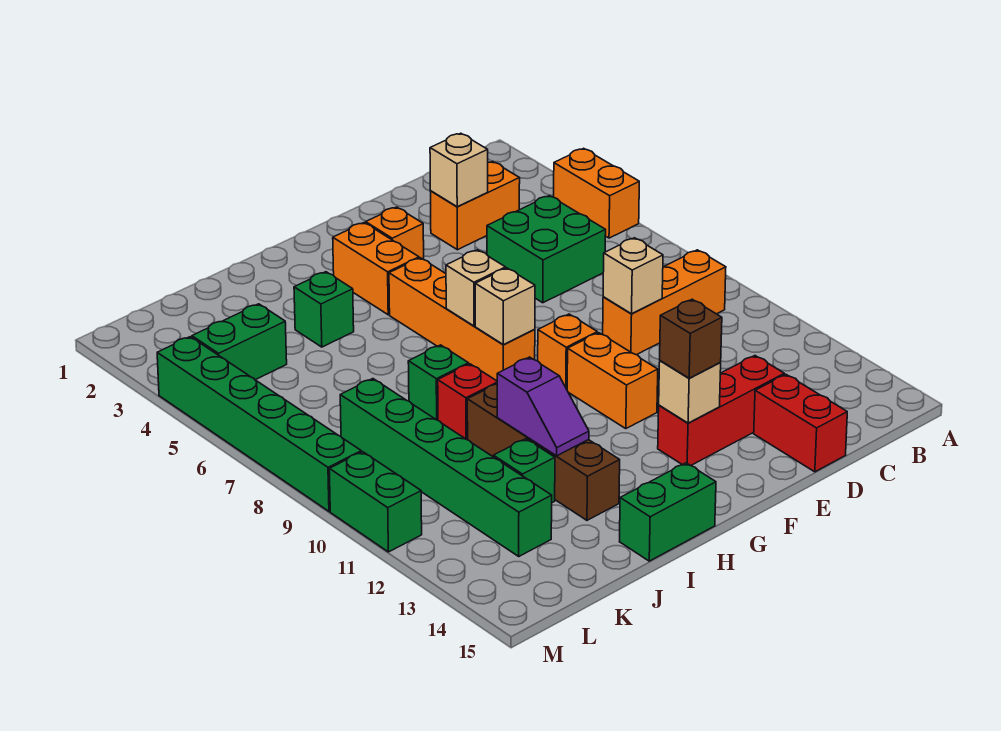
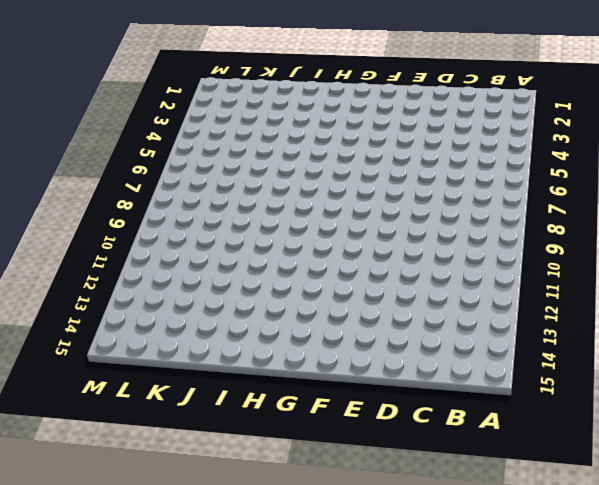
none -> orange brick A4:A5 level 1
none -> orange brick B9:D9 level 1
none -> orange brick C3:D3 level 1

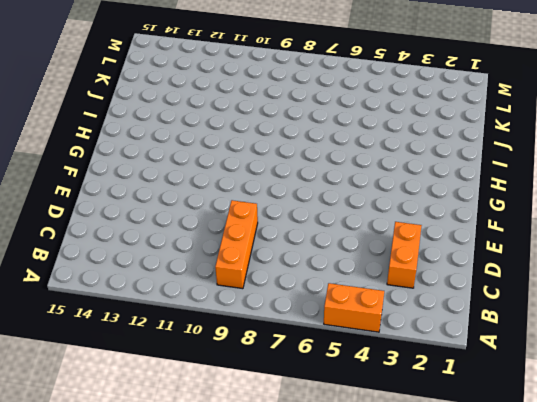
none -> green brick C5:D6 level 1
none -> red brick D13:F13 level 1
none -> red brick D14:D15 level 1

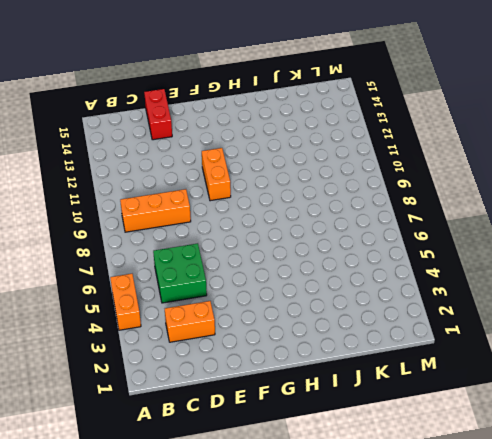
none -> red brick D13:F13 level 1
none -> orange brick F3 level 1
none -> orange brick F9 level 1

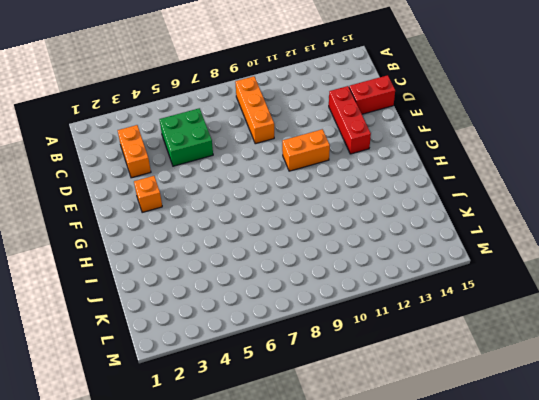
none -> orange brick A4:A5 level 1
none -> orange brick F9 level 1
none -> orange brick G3:G4 level 1

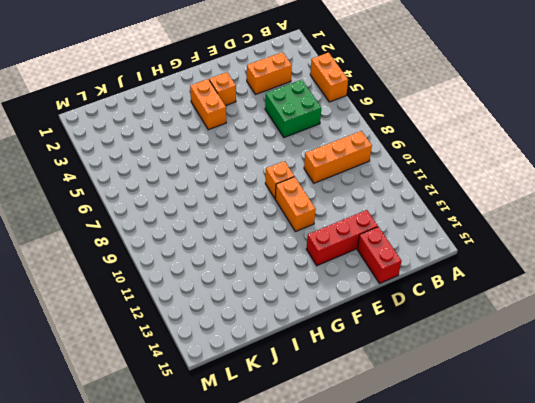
none -> orange brick G5:G8 level 1
none -> green brick H15:I15 level 1
none -> green brick I4 level 1

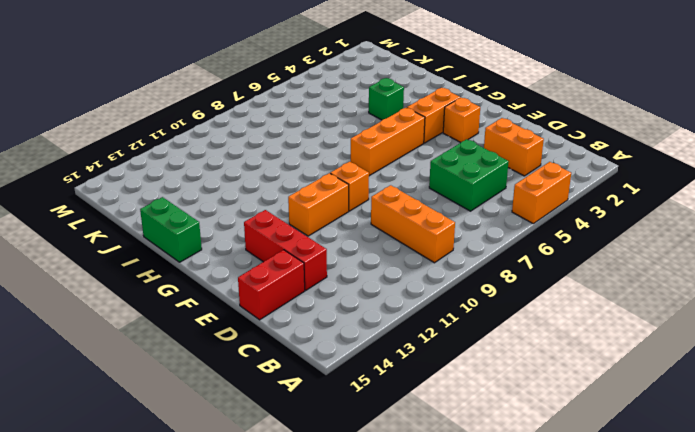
orange brick G5:G7 level 1 -> orange brick G5:G8 level 1
none -> green brick I8 level 1
none -> red brick I9 level 1
none -> brown brick I10:I13 level 1

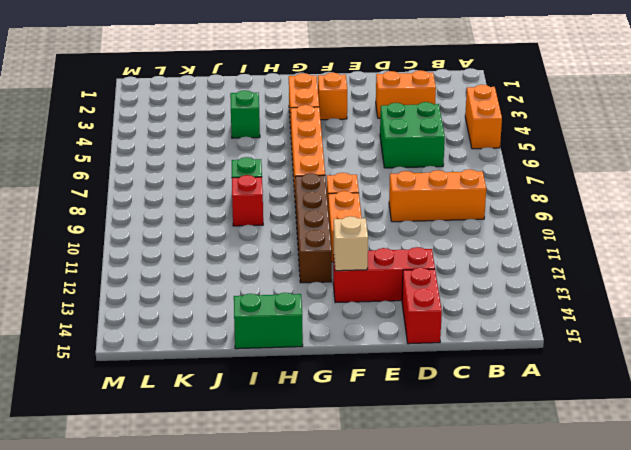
brown brick G9:G12 level 1 -> brown brick I10:I13 level 1
none -> green brick J12 level 1
none -> green brick K4:L4 level 1
none -> green brick K8:K13 level 1

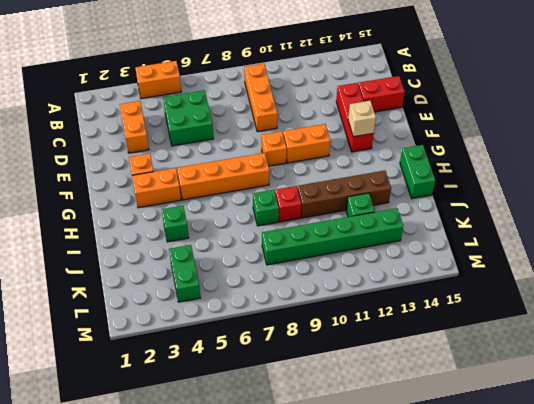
none -> green brick M4:M9 level 1
none -> green brick M10:M11 level 1
none -> tan brick D3 level 2

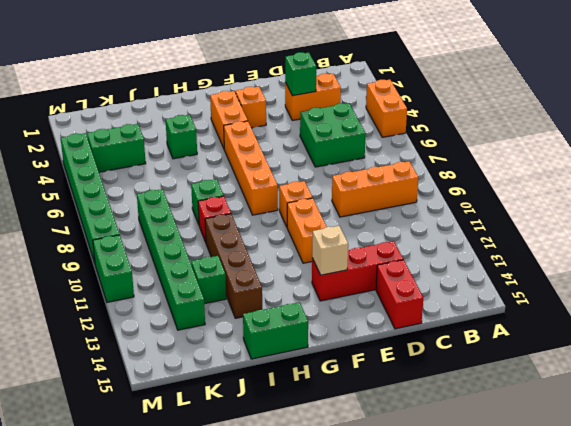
green brick D3 level 2 -> tan brick D3 level 2
none -> tan brick D9 level 2
none -> tan brick G7 level 2
none -> tan brick G8 level 2

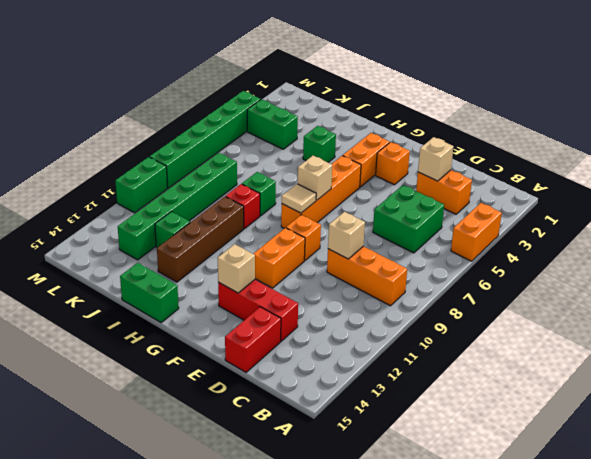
tan tile G8 level 2 -> tan brick G8 level 2
none -> purple slope I11:I12 level 2 top 11
none -> brown brick F13 level 3

